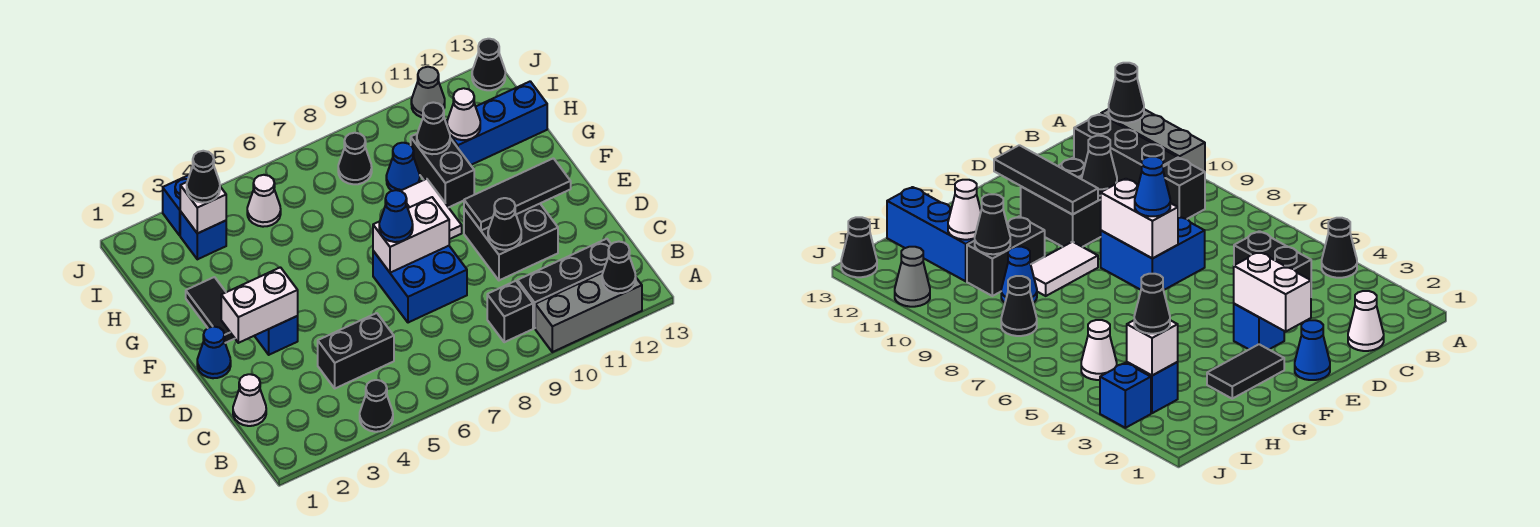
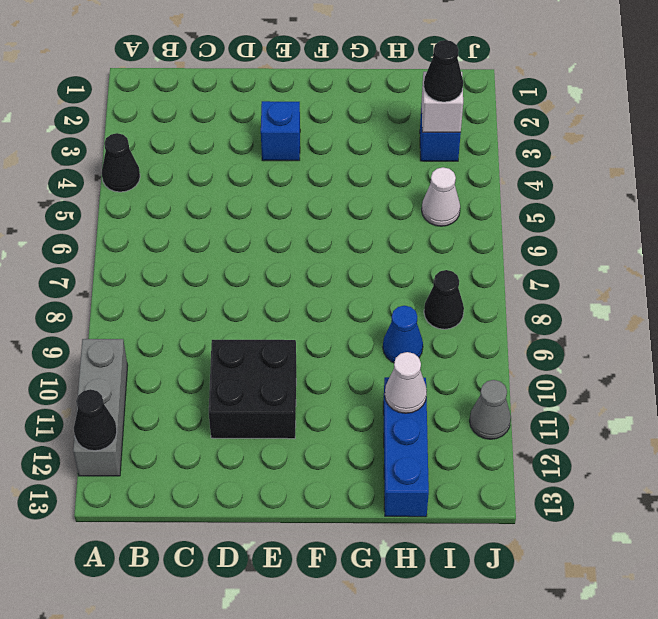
none -> black brick B9 level 1
none -> black brick B10:B12 level 1
none -> white cone C1 level 1
none -> black brick C4:C5 level 1

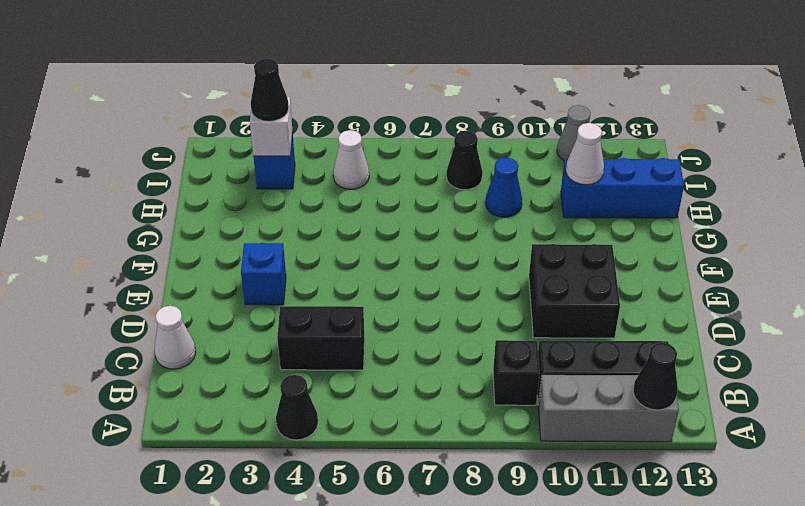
none -> blue brick D7:E8 level 1
none -> blue cone E1 level 1
none -> black tile F2:G2 level 1
none -> white tile F9:G9 level 1

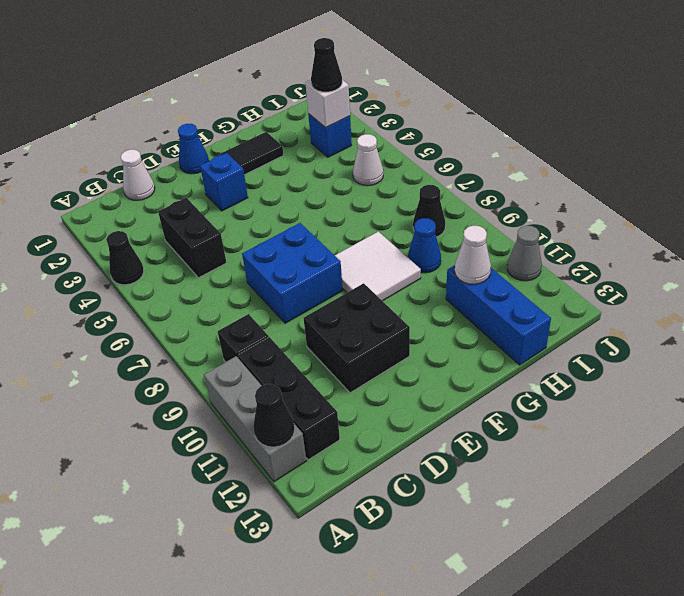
white tile F8:G9 level 1 -> white tile F9:G9 level 1
none -> black brick G10:H10 level 1
none -> blue brick J3 level 1
none -> black cone J13 level 1
none -> black cone D10 level 2

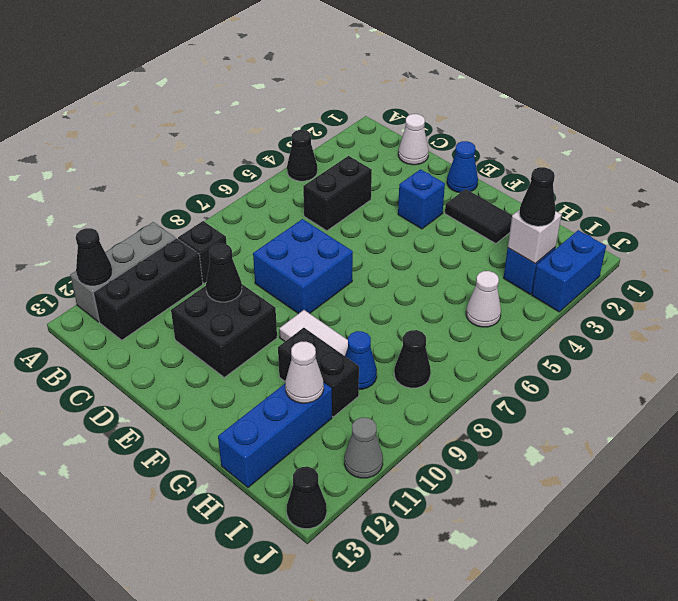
blue brick J2:J3 level 1 -> blue brick J3 level 1
none -> white brick E2:E3 level 2
none -> white brick E7:E8 level 2
none -> black tile E10:E12 level 2
none -> black cone H10 level 2

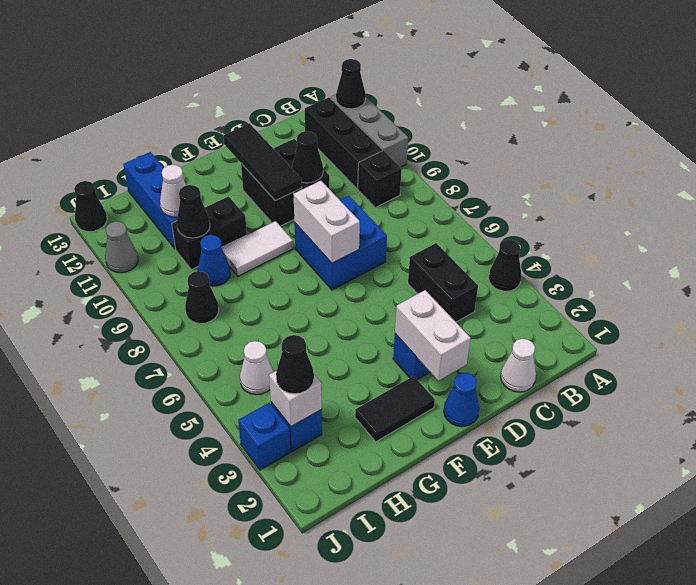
none -> blue cone E7 level 3

